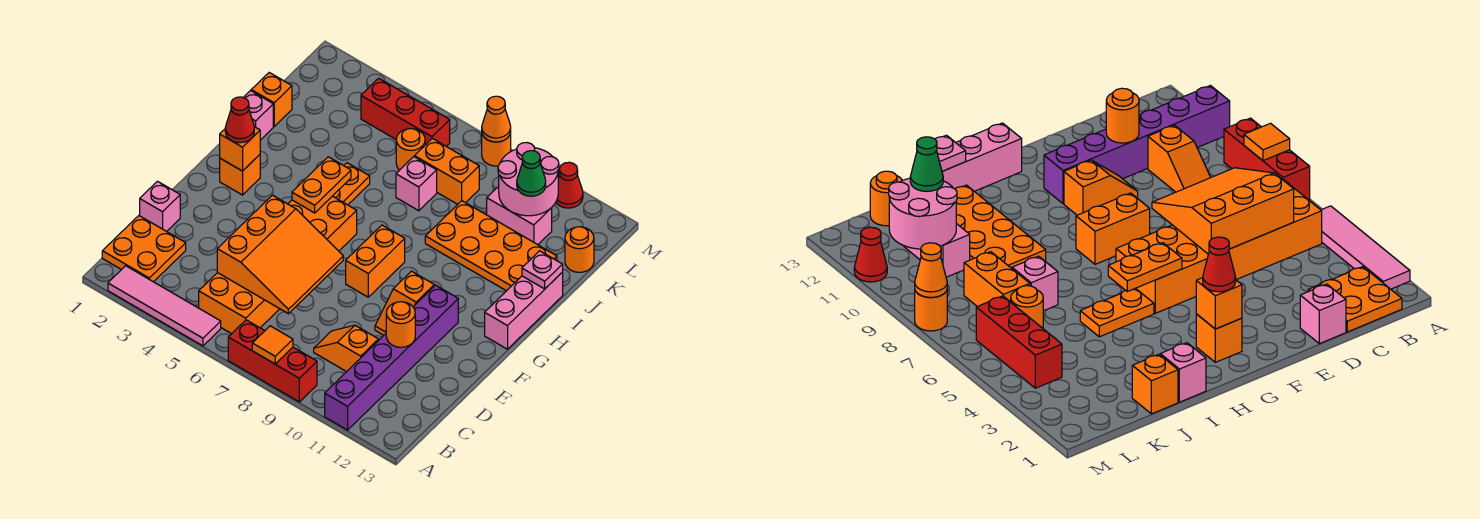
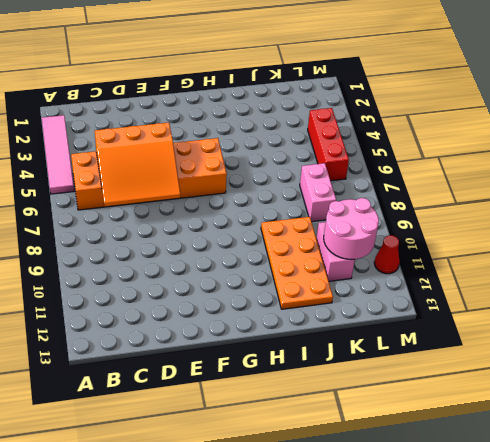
pink brick K7:K8 level 1 -> orange brick K7:K8 level 1
none -> red brick A7:A9 level 1
none -> purple brick A11:F11 level 1
none -> orange plate B1:C2 level 1
none -> orange slope C9:C10 level 1 top 10

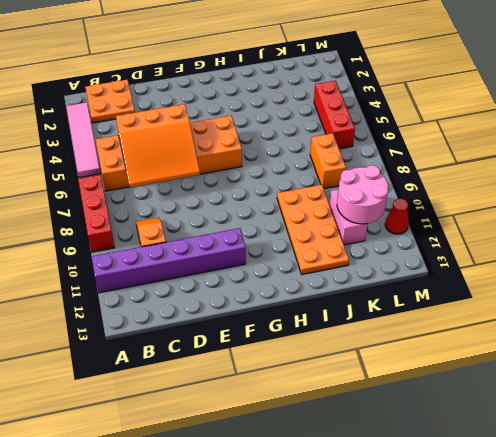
none -> pink brick D1 level 1
none -> orange slope E10:F10 level 1 top F
none -> orange brick F8:G8 level 1
none -> orange brick G2 level 1

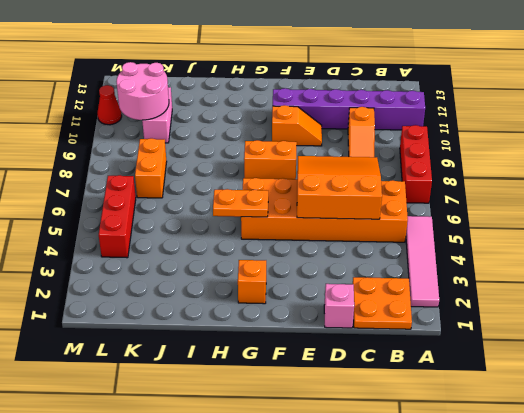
none -> pink brick G13:I13 level 1
none -> orange plate H5:I5 level 1
none -> pink brick I1 level 1
none -> orange plate I9:J12 level 1

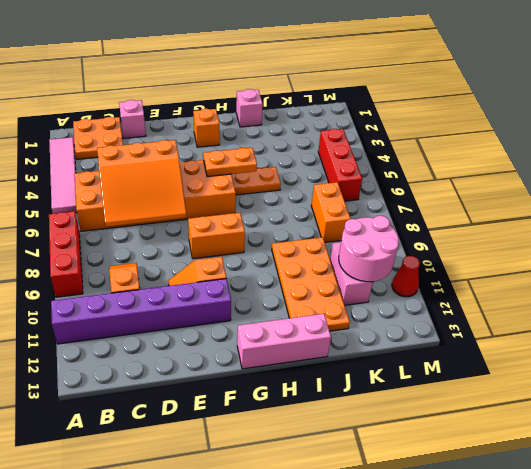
none -> orange brick J1 level 1
none -> pink brick J7 level 1
none -> orange round brick K6 level 1
none -> orange round brick K13 level 1

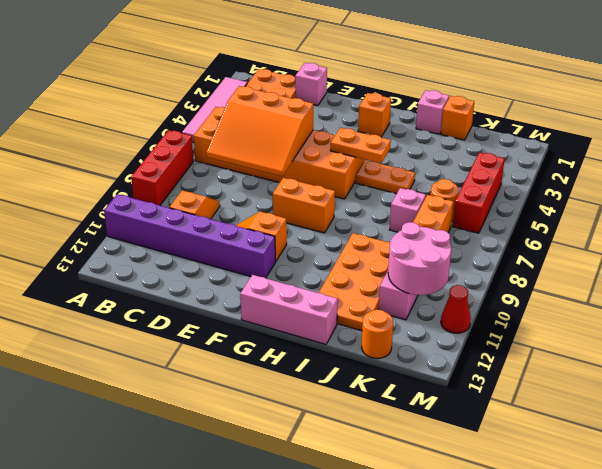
none -> orange round brick M8 level 1
none -> orange tile A8 level 2
none -> orange round brick D11 level 2
none -> orange brick G2 level 2

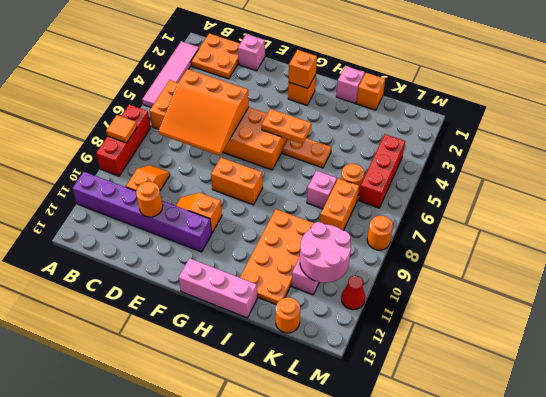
none -> pink plate I13 level 2
none -> orange cone M8 level 2
none -> red cone G2 level 3
none -> green cone K11 level 3

